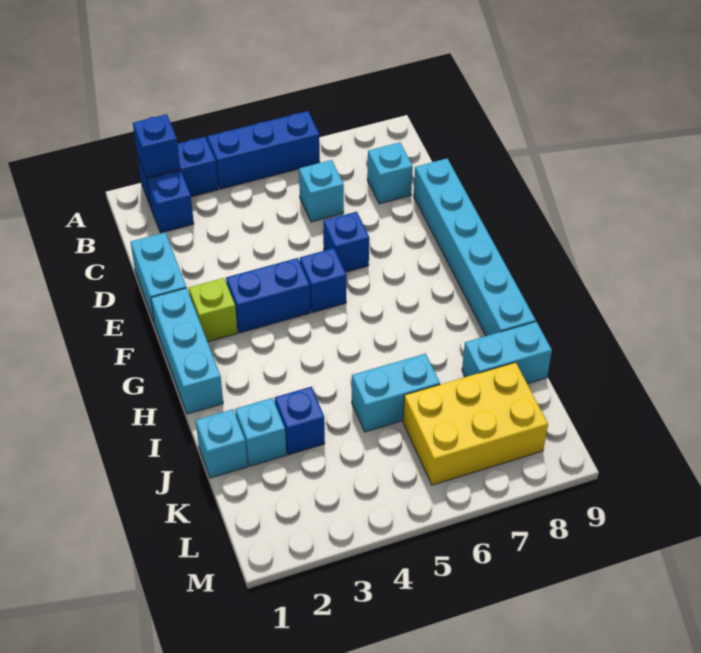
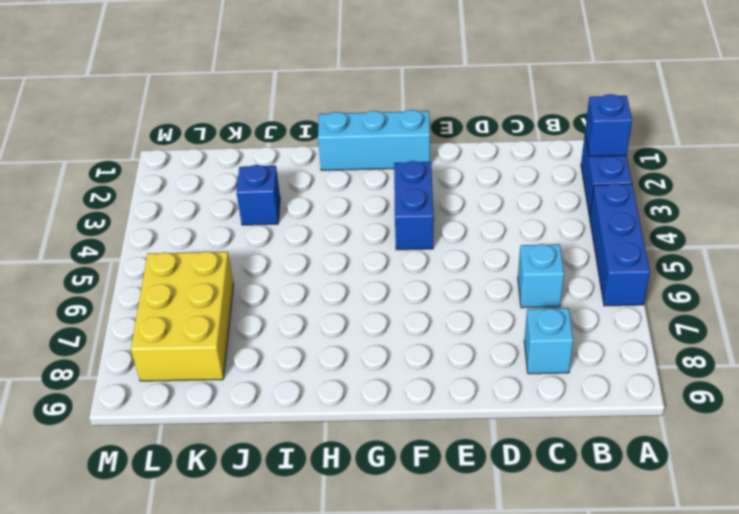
none -> blue brick B2 level 1
none -> cyan brick D1:E1 level 1
none -> cyan brick D9:I9 level 1

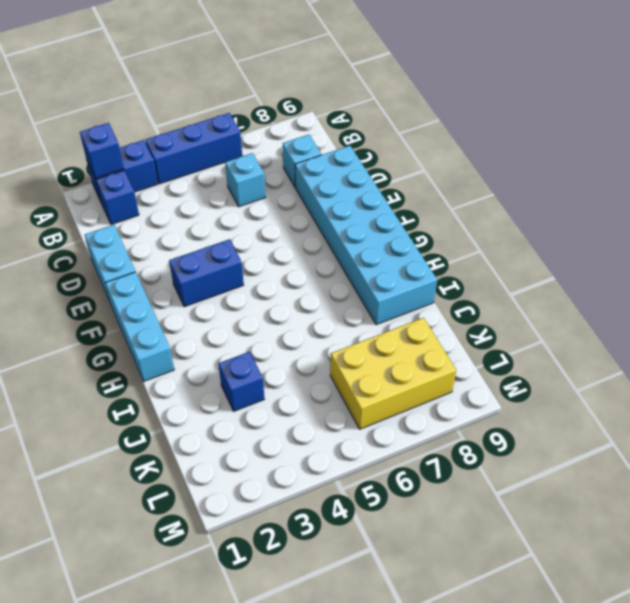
cyan brick D8:I9 level 1 -> cyan brick D9:I9 level 1
none -> blue brick E6 level 1
none -> lime brick F2 level 1
none -> blue brick F5 level 1

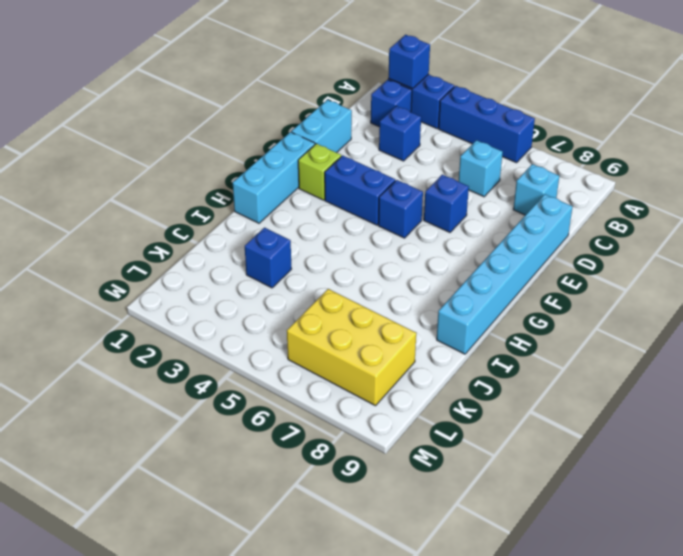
blue brick C3 level 1 -> none
none -> cyan brick J1 level 1
none -> cyan brick J2 level 1
none -> cyan brick J5:J6 level 1

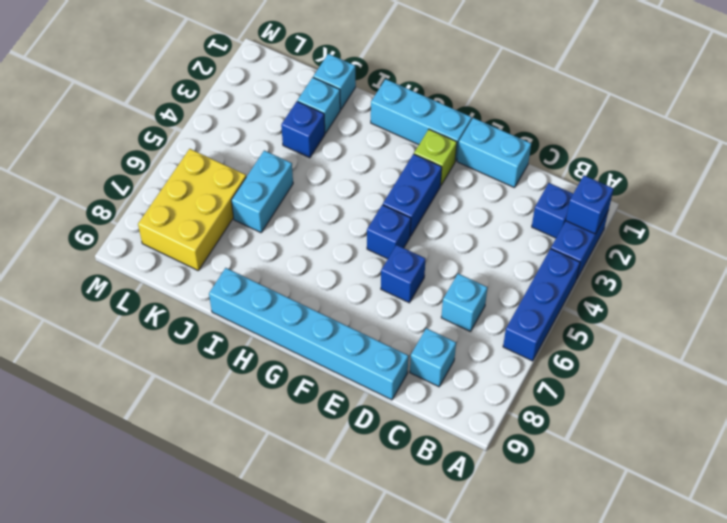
none -> cyan brick J8:J9 level 1

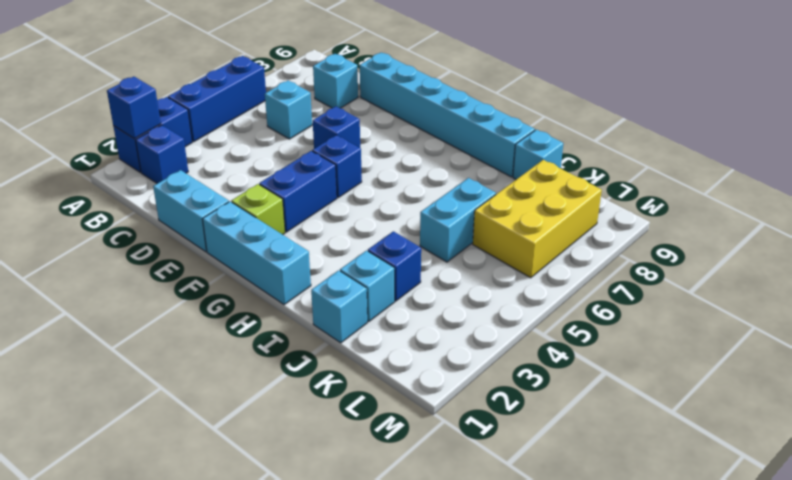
cyan brick J9 level 1 -> cyan brick J8:J9 level 1

